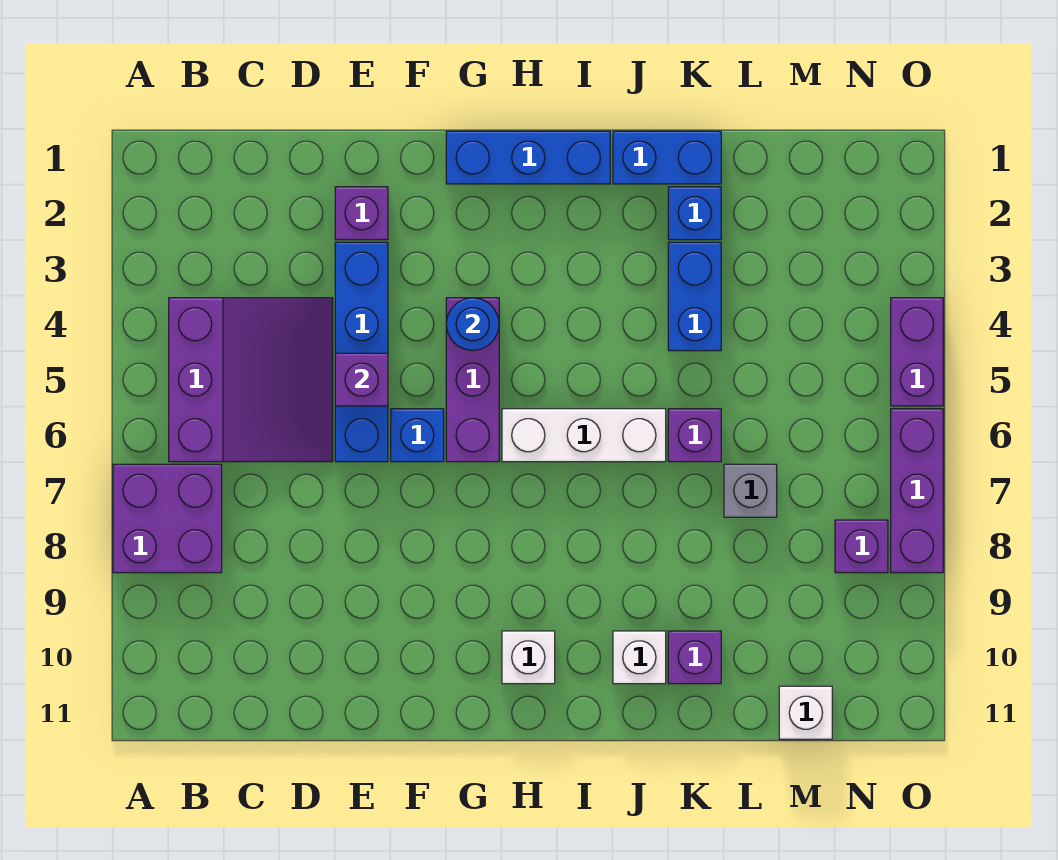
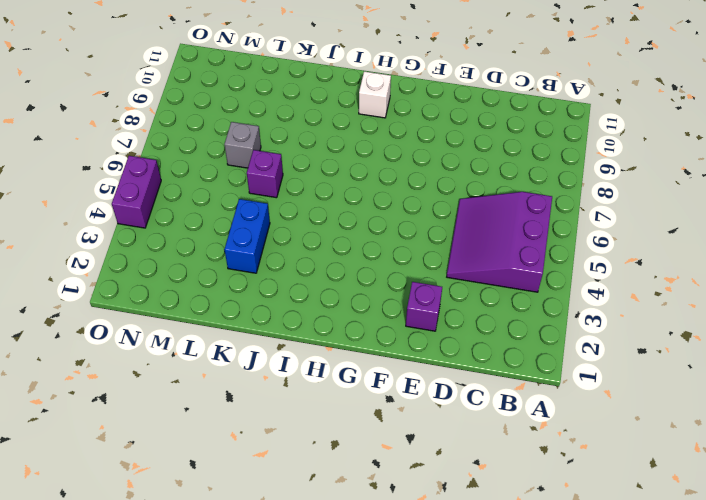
none -> purple brick A7:B8 level 1
none -> blue brick E3:E6 level 1
none -> blue brick F6 level 1

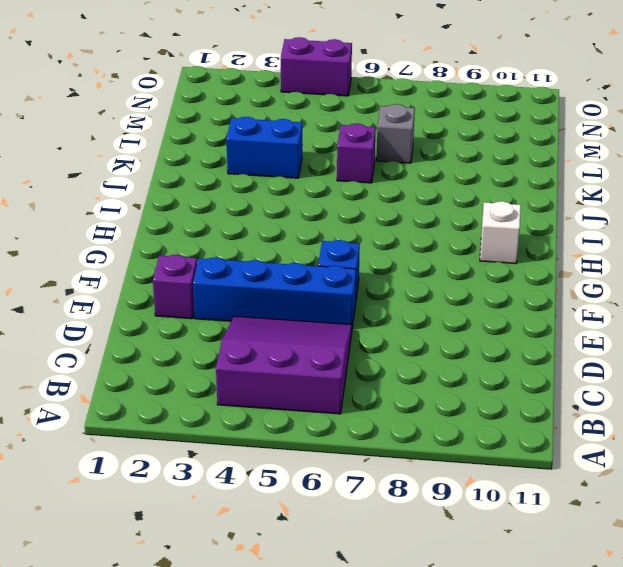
none -> purple brick A7:B8 level 1
none -> blue brick G1:I1 level 1
none -> purple brick G4:G6 level 1

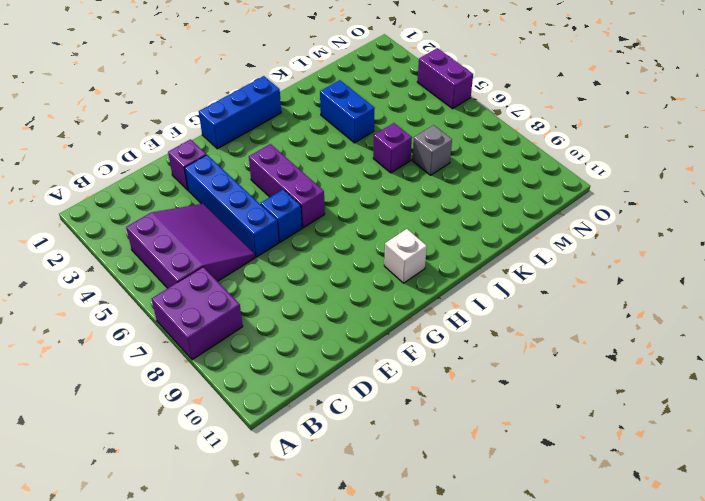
none -> white brick H6:J6 level 1
none -> blue brick J1:K1 level 1
none -> white brick J10 level 1

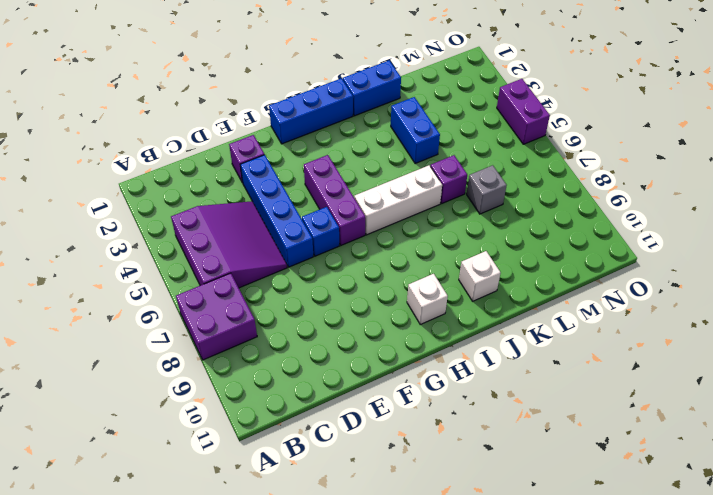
none -> blue brick K2 level 1
none -> purple brick K10 level 1
none -> white brick M11 level 1

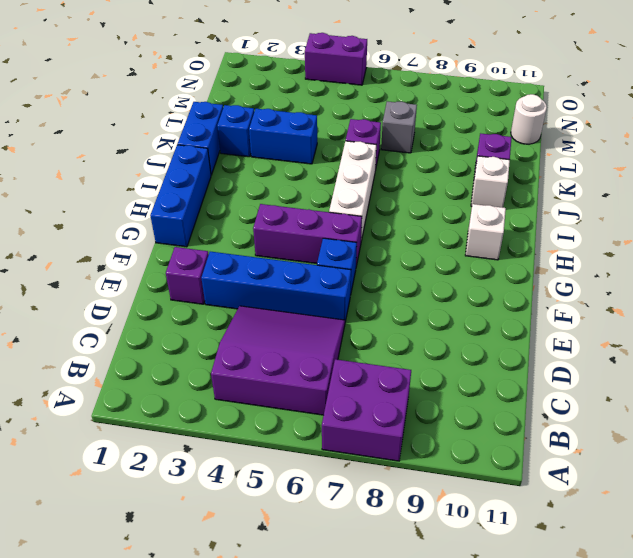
white round brick M11 level 1 -> white brick M11 level 1
none -> purple brick N8 level 1
none -> purple brick O6:O8 level 1
none -> purple brick E5 level 2

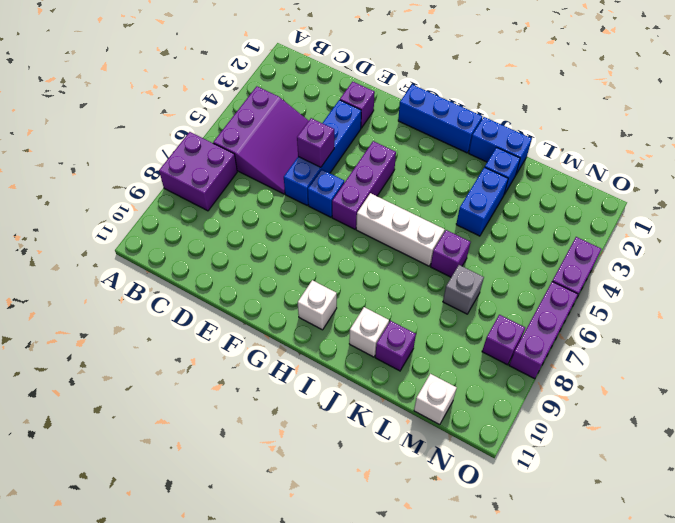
none -> blue round brick G4 level 2

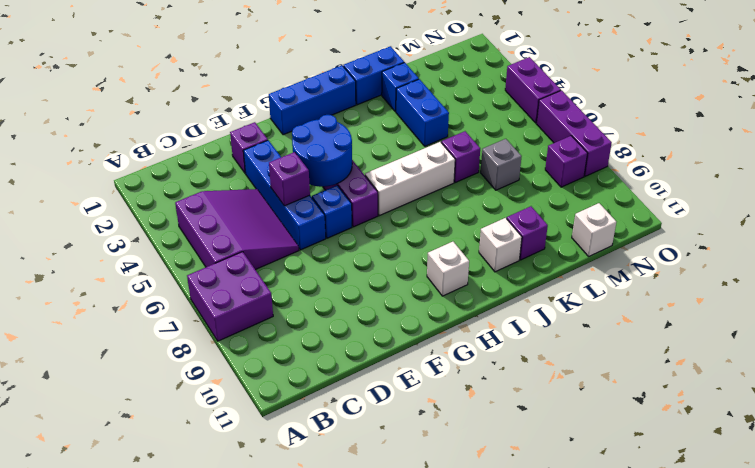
blue round brick F4:G5 level 2 -> blue round brick G4 level 2

